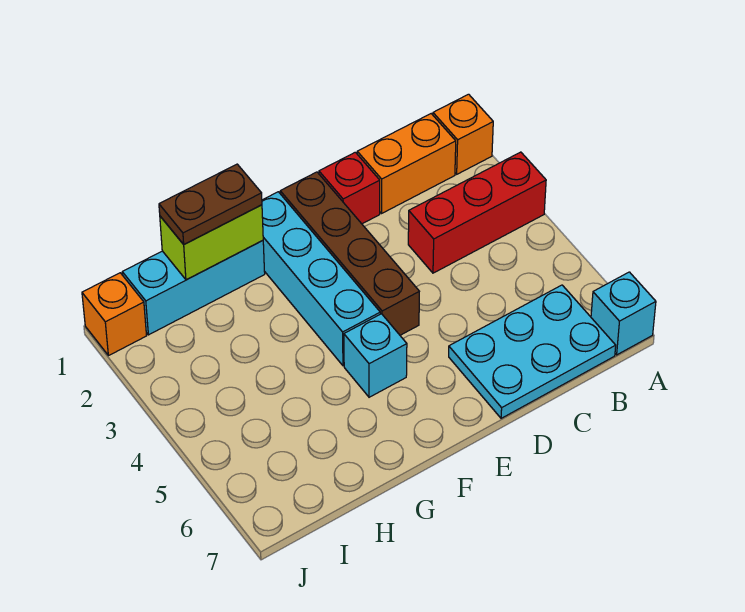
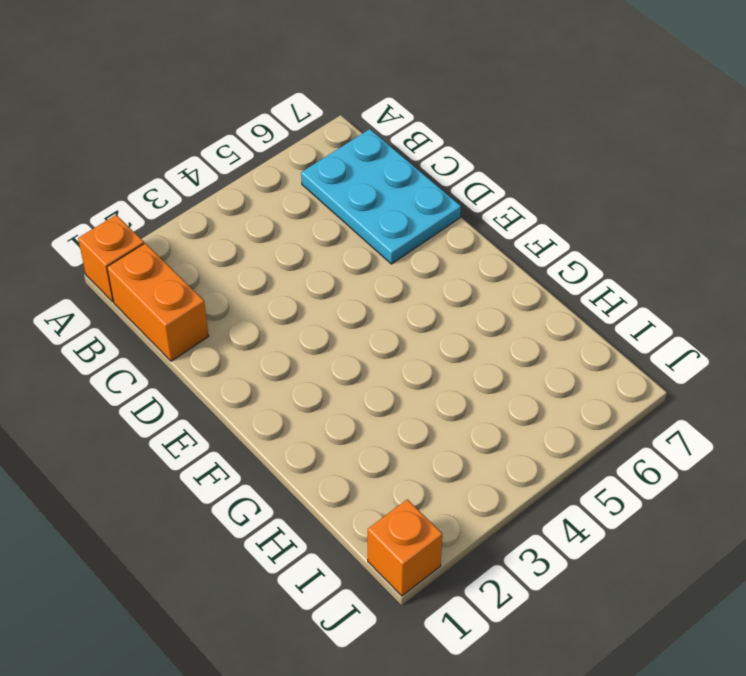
none -> red brick A3:C3 level 1
none -> cyan brick A7 level 1
none -> red brick D1 level 1

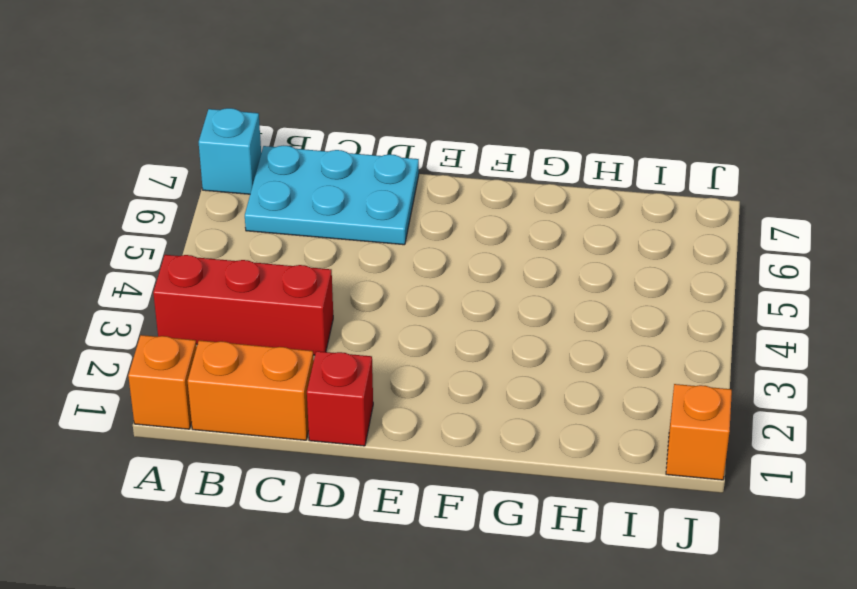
none -> brown brick E1:E4 level 1
none -> cyan brick F1:F4 level 1
none -> cyan brick F5 level 1

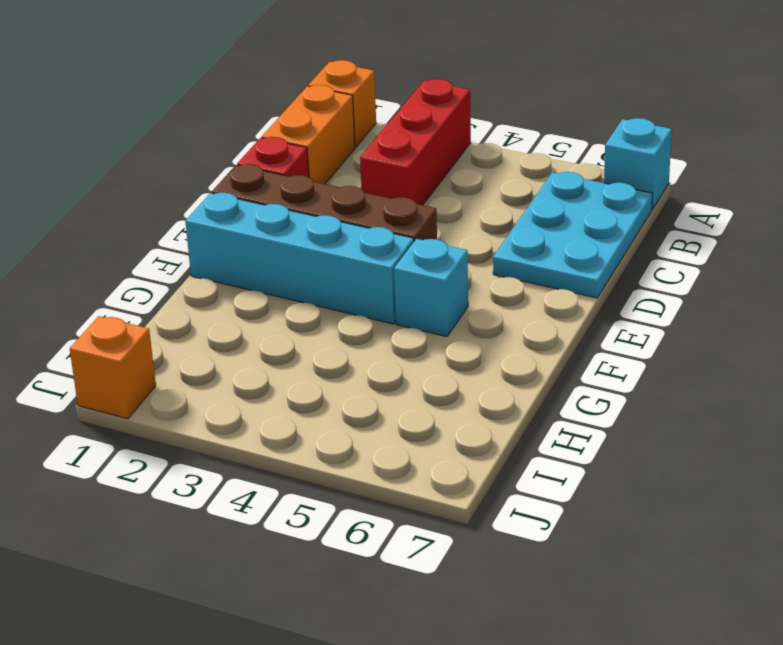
none -> cyan brick G1:I1 level 1
none -> lime brick G1:H1 level 2
none -> brown plate G1:H1 level 3

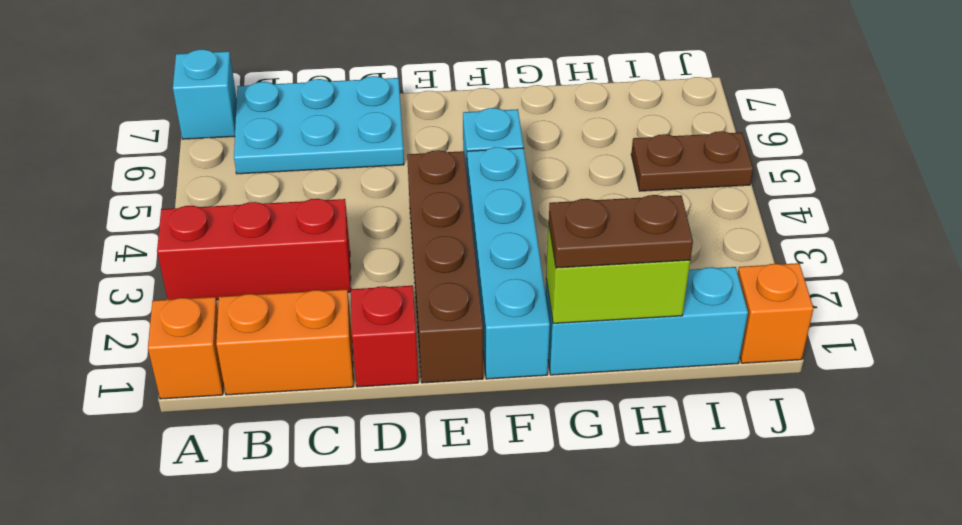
brown plate I5:J5 level 1 -> none

